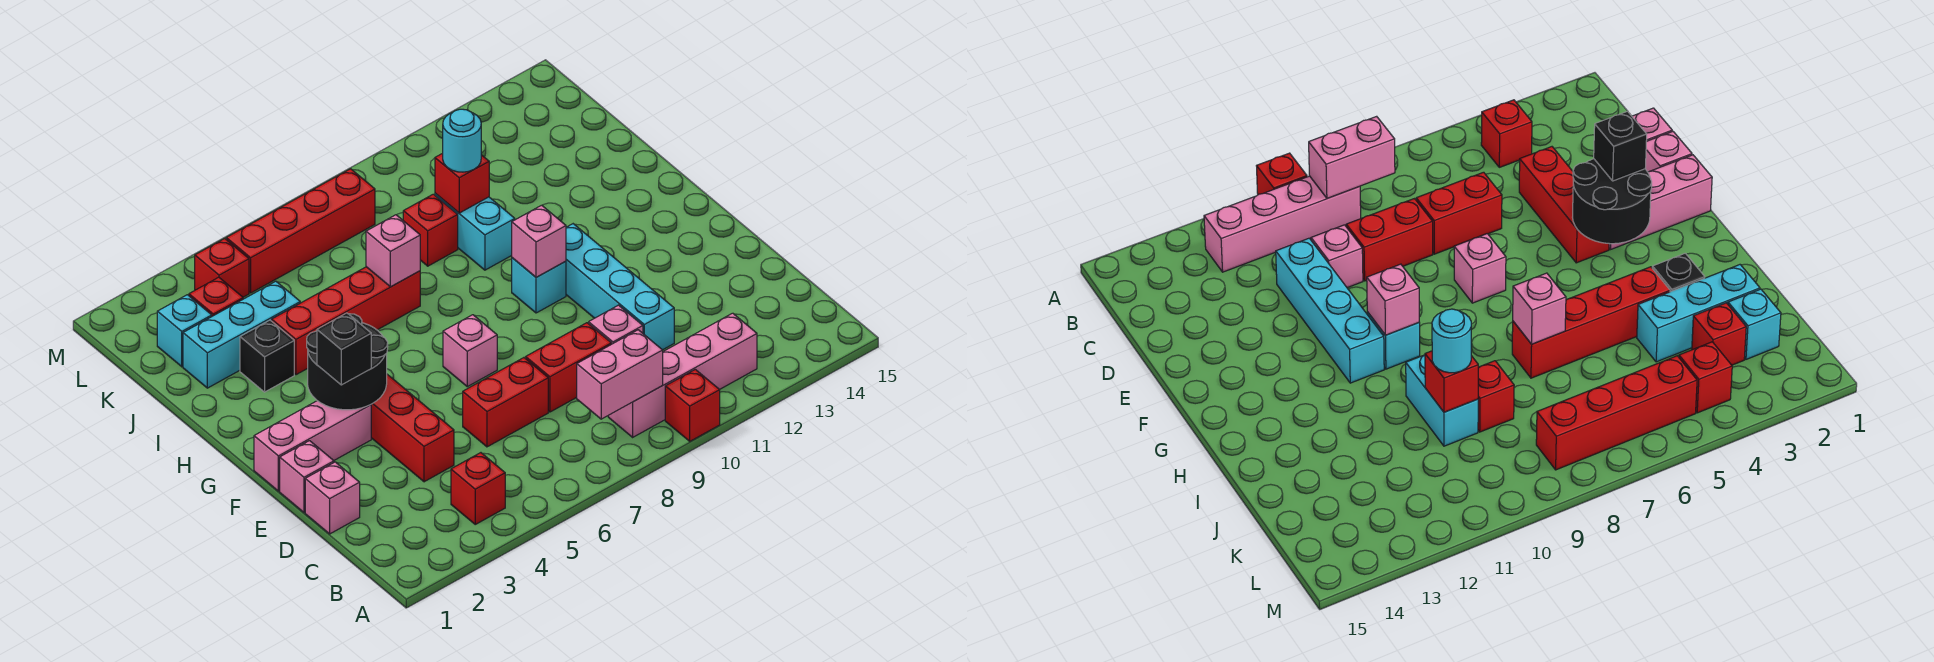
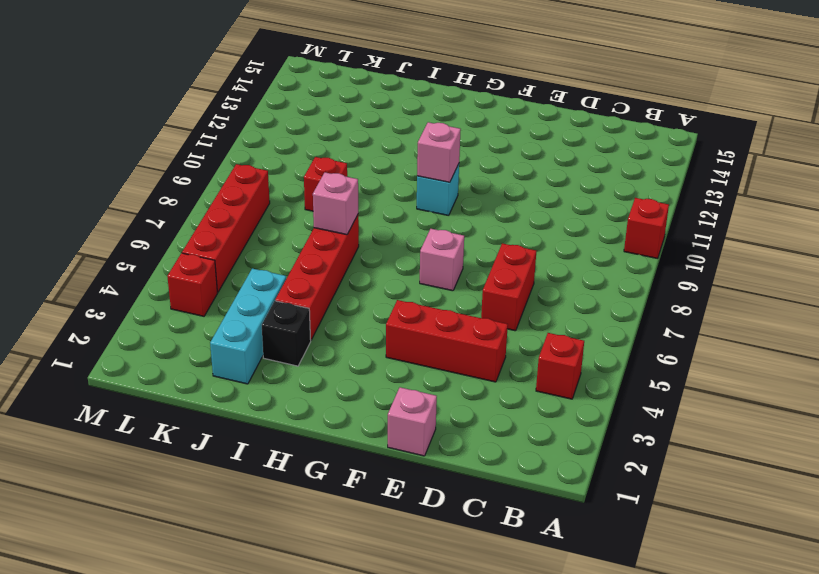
none -> pink brick B9:B12 level 1
none -> pink brick D1 level 1
none -> red brick D8:D9 level 1

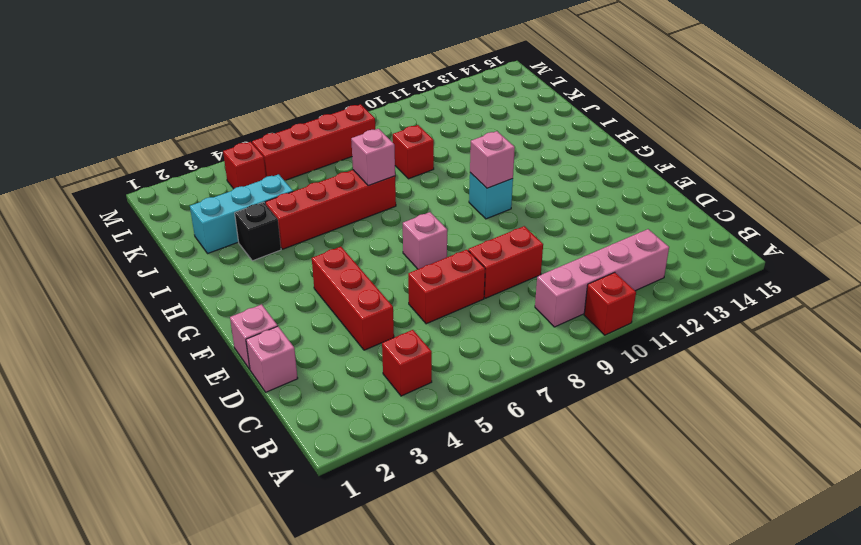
none -> pink brick D10 level 1
none -> cyan brick D11:G11 level 1
none -> pink brick F1:F3 level 1

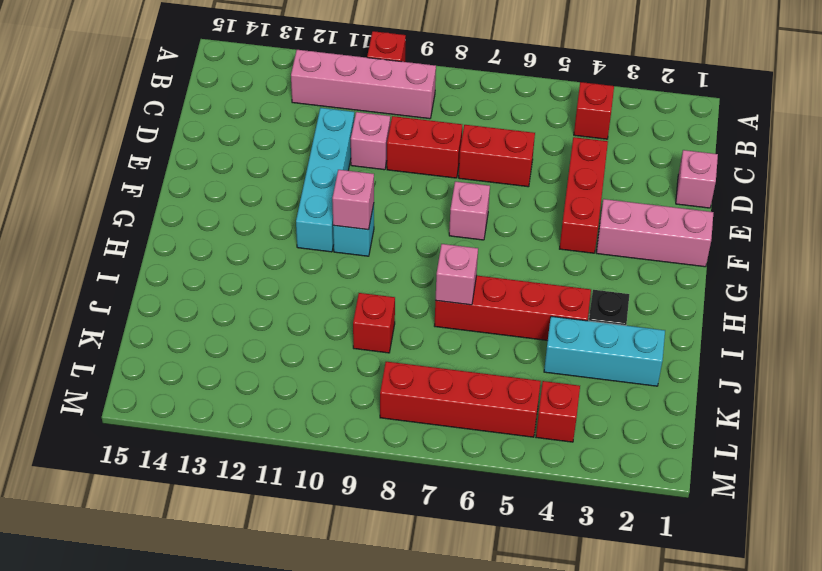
none -> pink brick E1 level 1
none -> cyan brick I10:J10 level 1
none -> cyan brick K2 level 1

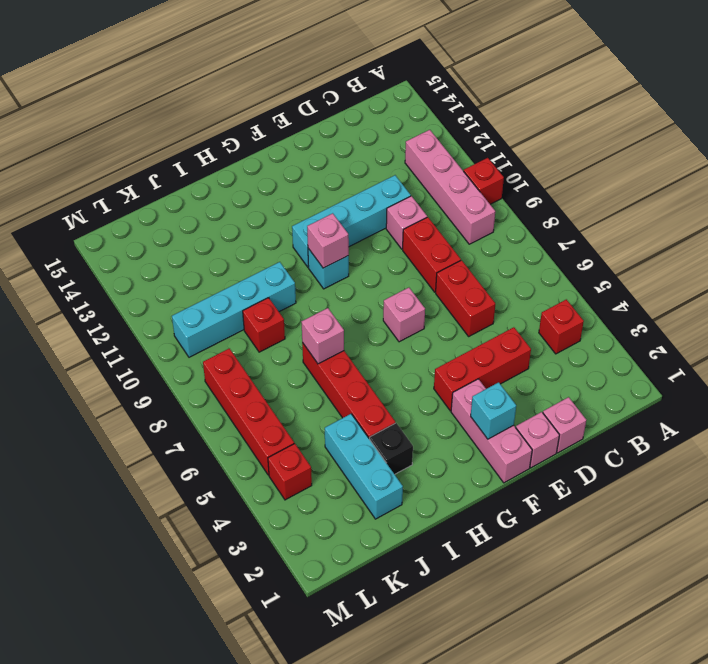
cyan brick F2 level 2 -> cyan brick K2 level 1
cyan brick I10:L10 level 1 -> cyan brick I10:J10 level 1
none -> red brick K3 level 1
none -> pink brick B8:B9 level 2
none -> black round brick F3:G4 level 2

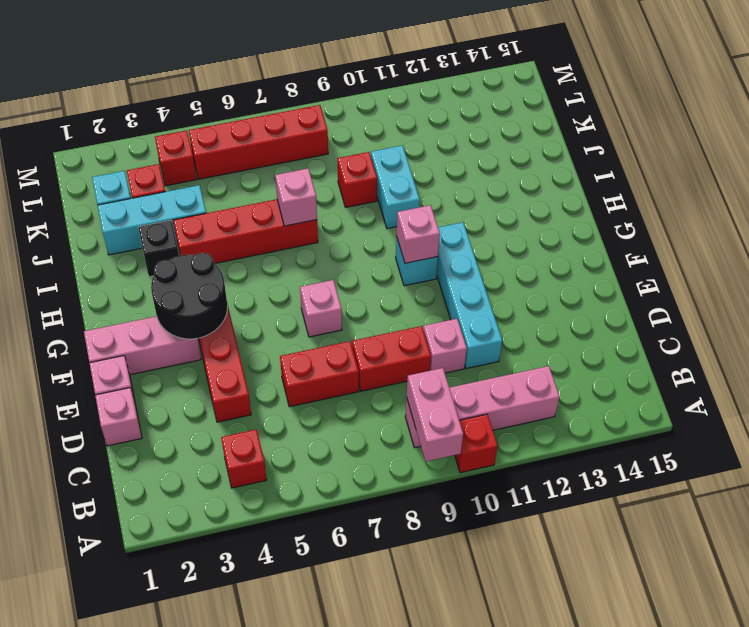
pink brick A9:B9 level 2 -> pink brick B8:B9 level 2
none -> red brick J10 level 2
none -> black brick F3 level 3
none -> cyan round brick J10 level 3

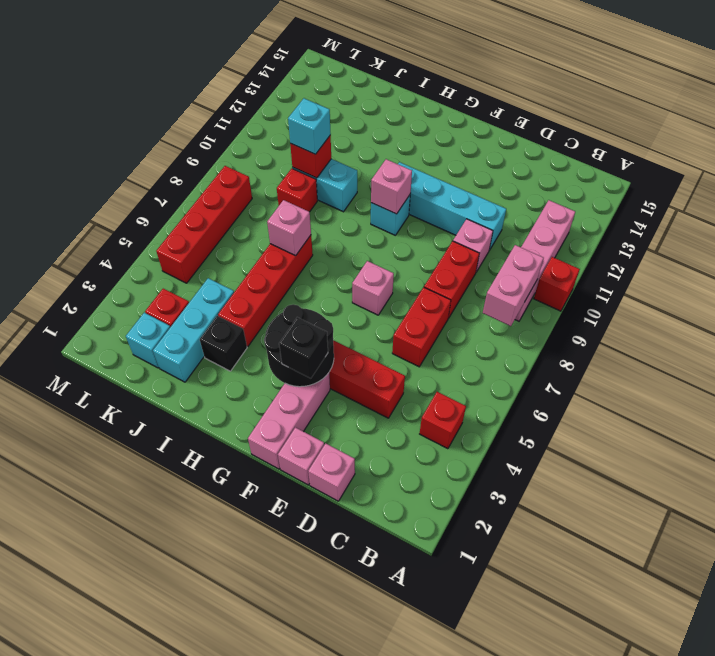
cyan brick J10 level 3 -> cyan round brick J10 level 3
none -> red brick L4 level 1

